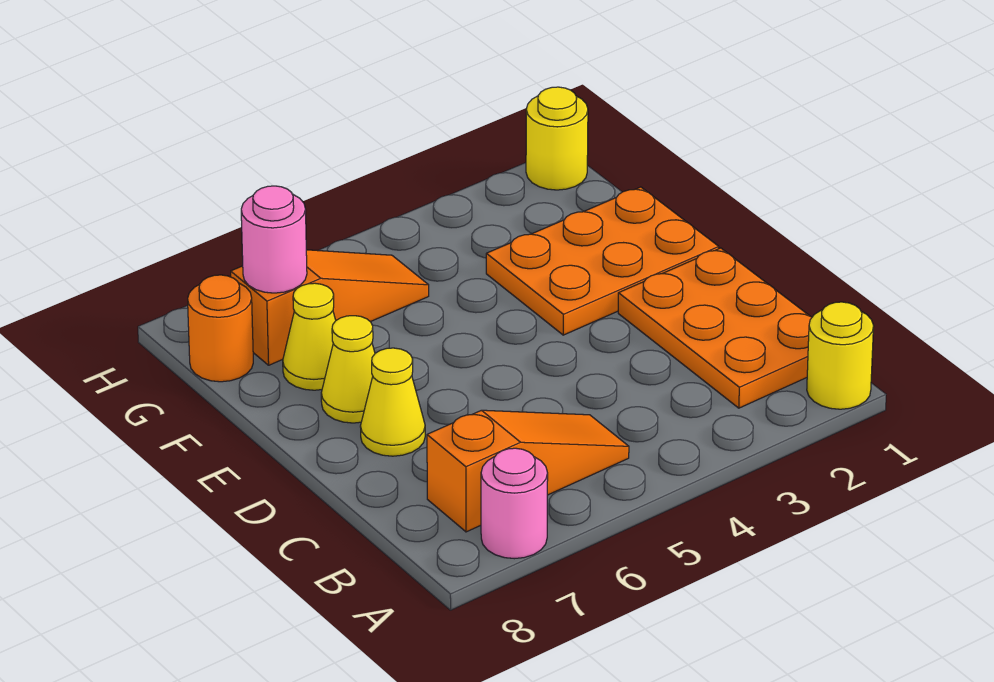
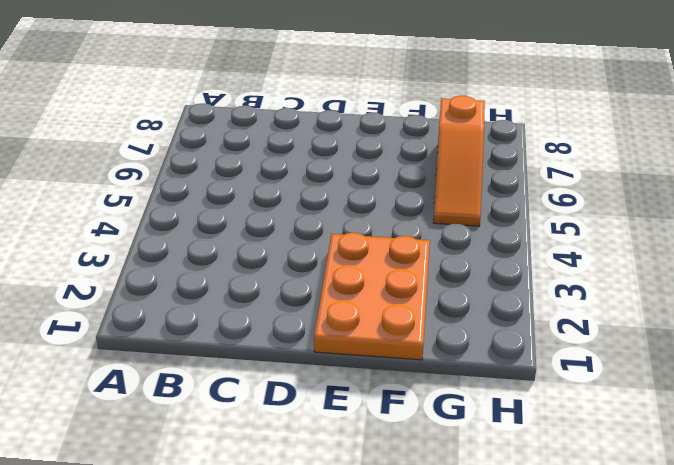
none -> yellow round brick A1 level 1
none -> pink round brick A7 level 1
none -> orange plate B1:D2 level 1

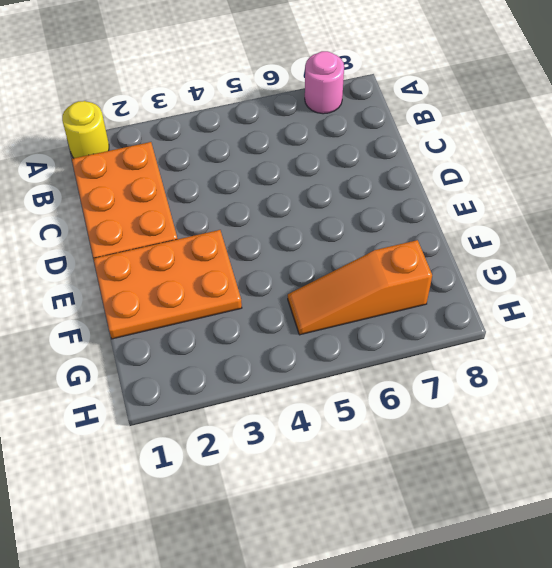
none -> orange slope B5:B7 level 1 top 7
none -> yellow cone D7 level 1
none -> yellow cone E7 level 1

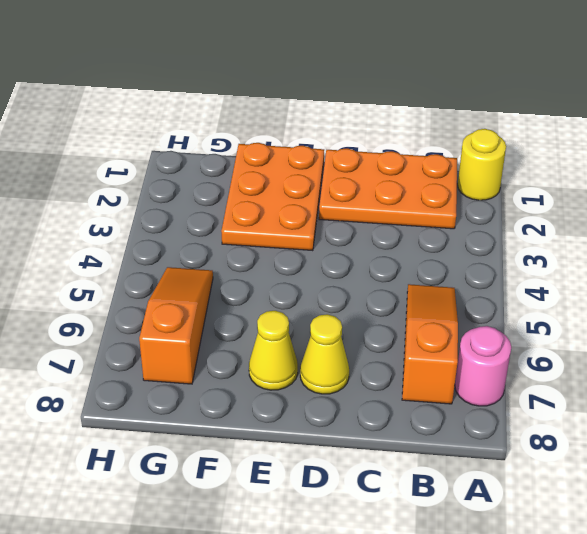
none -> yellow cone F7 level 1
none -> orange round brick G8 level 1
none -> yellow round brick H1 level 1

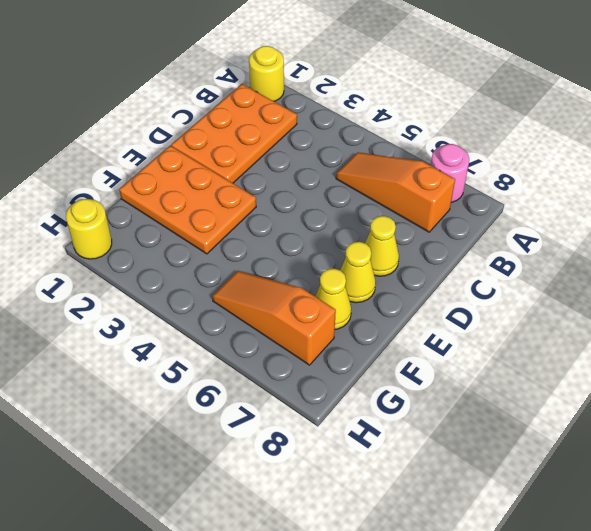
none -> orange round brick G8 level 1
none -> pink round brick G7 level 2

